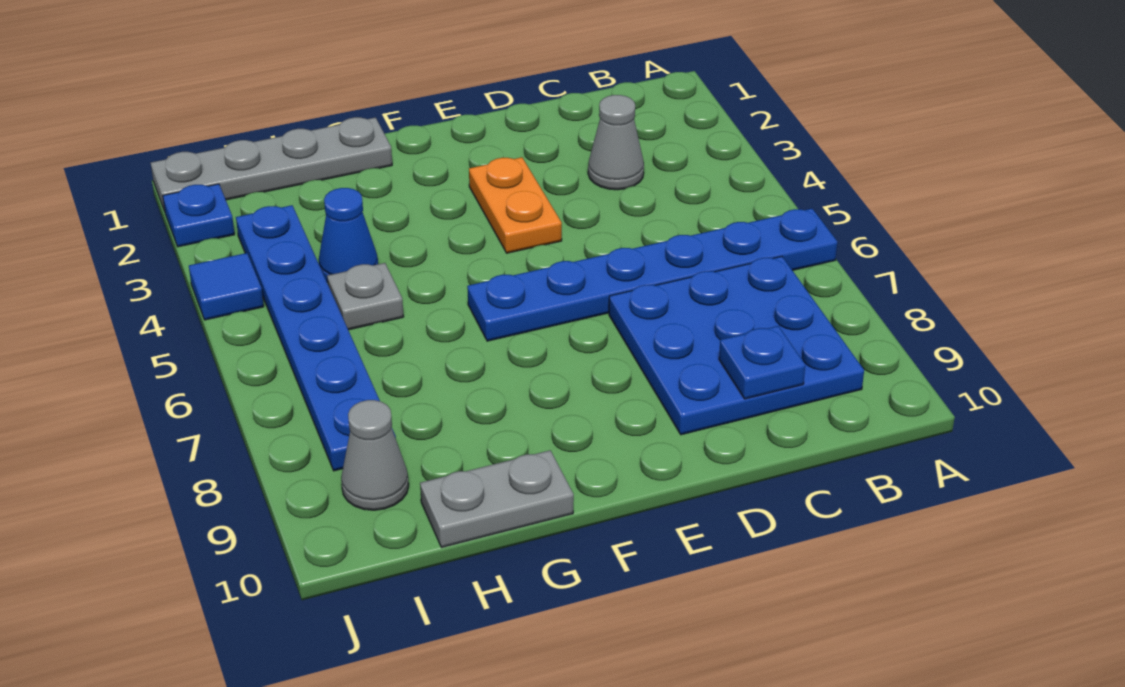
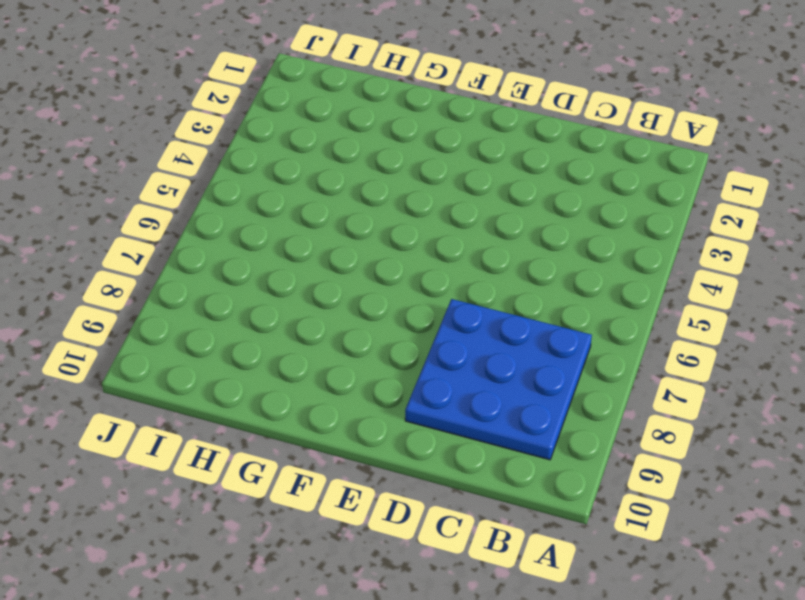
none -> blue plate A6:F6 level 1
none -> grey cone C3 level 1
none -> orange plate E3:E4 level 1

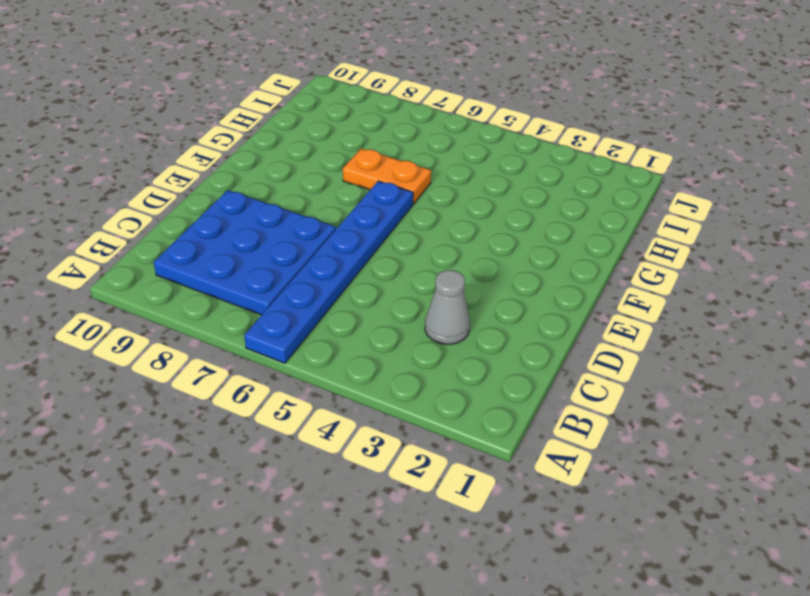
orange plate G6:G7 level 1 -> orange plate E3:E4 level 1
none -> grey plate G1:J1 level 1
none -> grey plate G10:H10 level 1
none -> blue cone H4 level 1

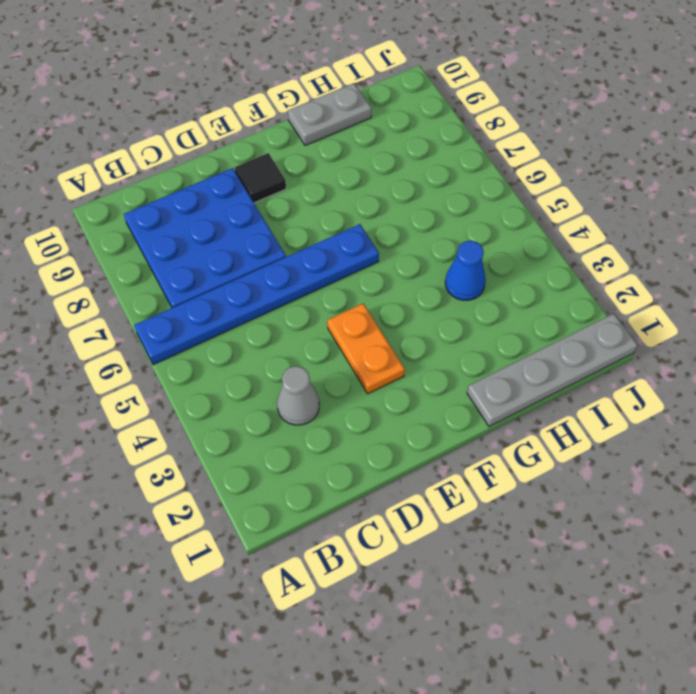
black tile E9 level 1 -> none
none -> grey plate H5 level 1
none -> blue plate I3:I8 level 1
none -> grey cone I9 level 1

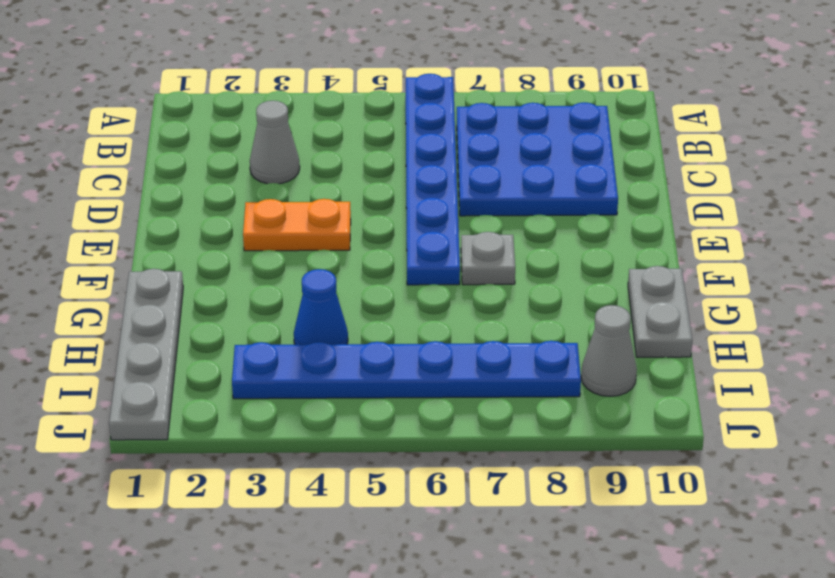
grey plate F7 level 1 -> grey plate H5 level 1
none -> blue plate J2 level 1
none -> blue tile J4 level 1
none -> blue plate C9 level 2

